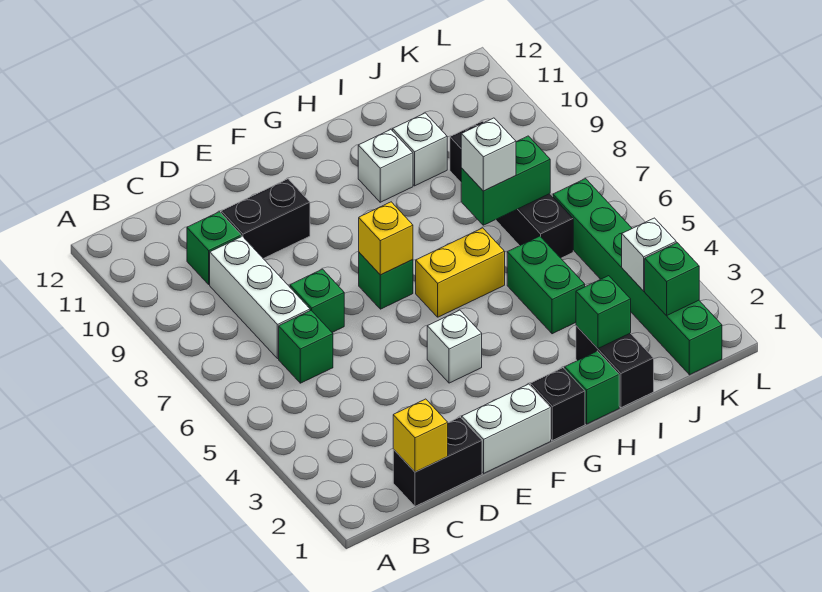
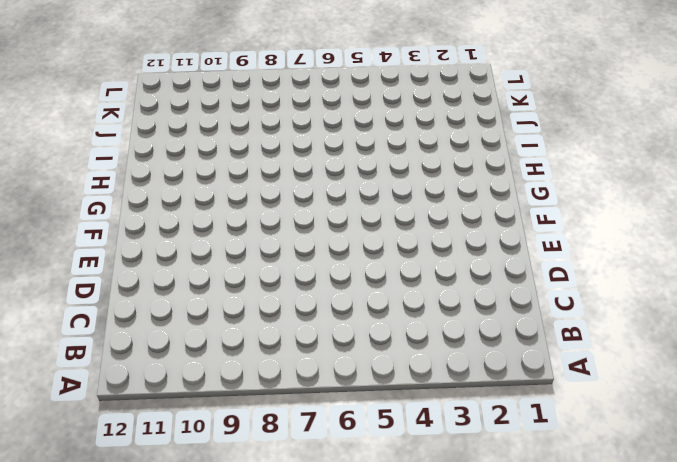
none -> black brick C1:D1 level 1
none -> green brick C6 level 1
none -> white brick C7:C9 level 1

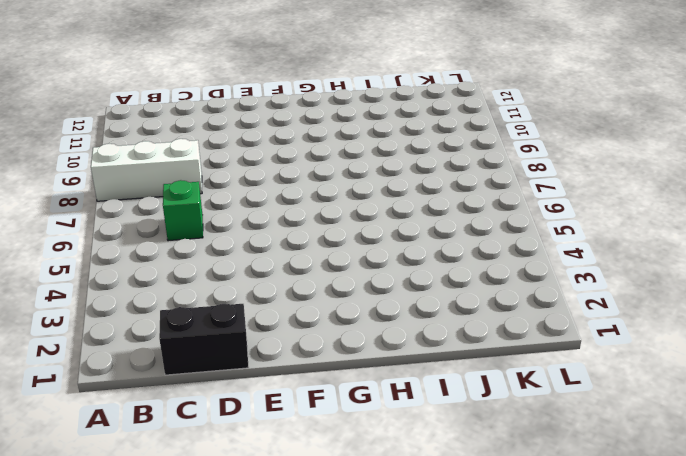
white brick A8:C8 level 1 -> white brick C7:C9 level 1
none -> green brick C10 level 1
none -> green brick D7 level 1
none -> black brick D10:E10 level 1

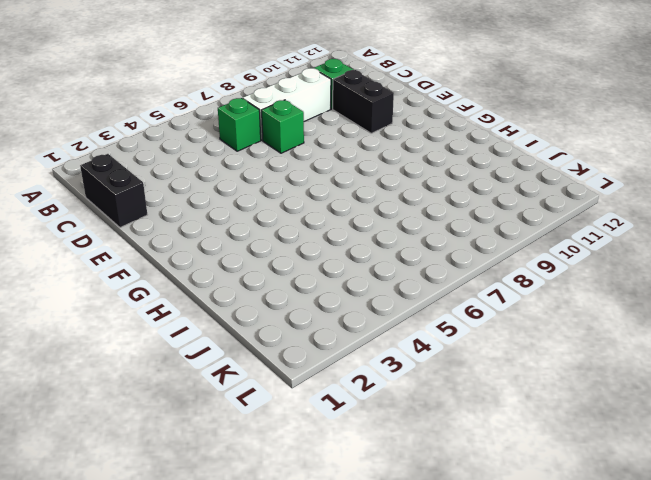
none -> white brick E1:F1 level 1
none -> white brick F4 level 1
none -> green brick F7 level 1

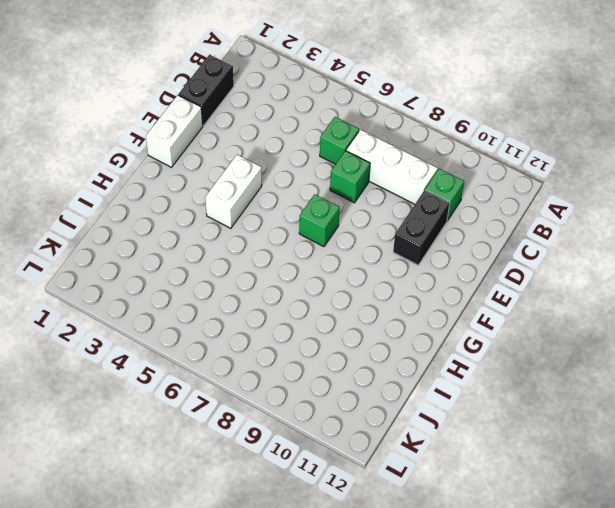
white brick F4:G4 level 1 -> white brick F4 level 1
none -> black brick G1 level 1
none -> yellow brick G6:H6 level 1
none -> green brick H1 level 1

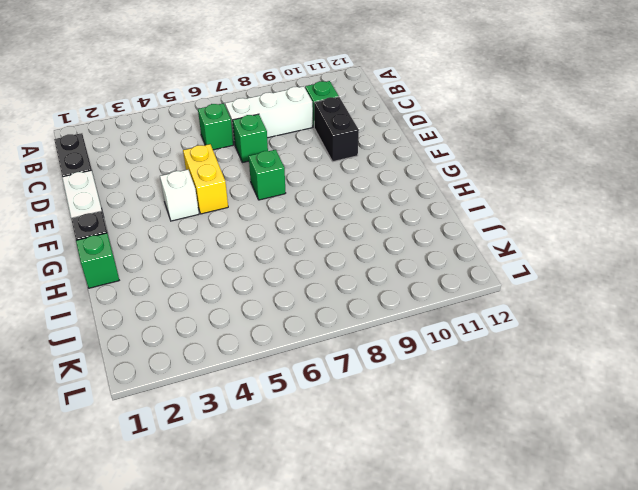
yellow brick E5:F5 level 1 -> yellow brick G6:H6 level 1
none -> white brick H10 level 1
none -> black brick I1:I2 level 1
none -> green brick I4:I5 level 1

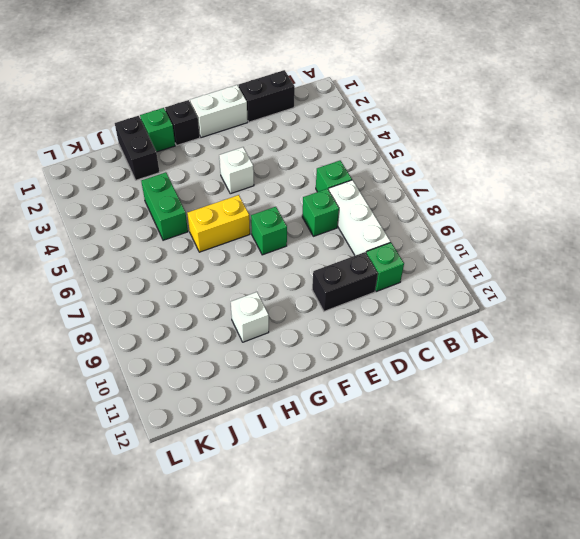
none -> white brick I10 level 1
none -> black brick J6:J9 level 1
none -> green brick K1:K6 level 1

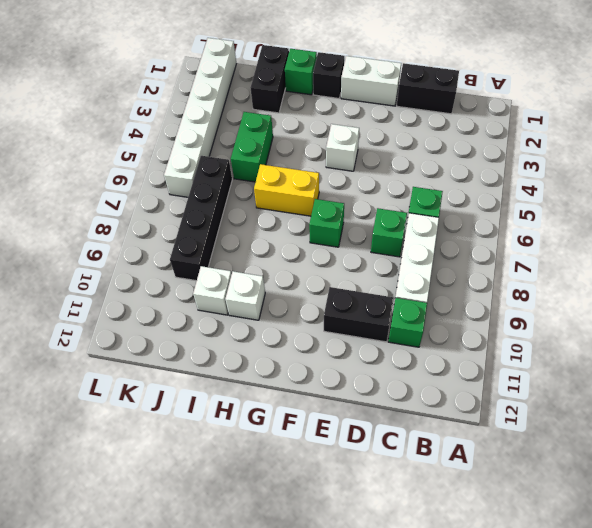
white brick K1:K6 level 1 -> green brick K1:K6 level 1
none -> yellow brick C1 level 2
none -> yellow brick F7 level 2
none -> green brick I2 level 2

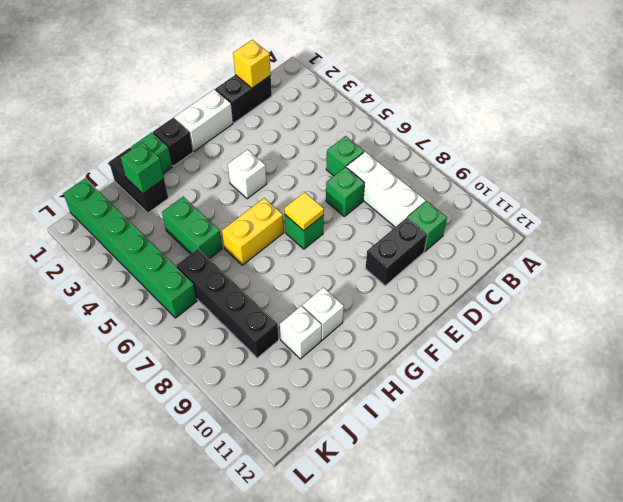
yellow tile F7 level 2 -> yellow brick F7 level 2
none -> green brick I7:J7 level 2
none -> green brick K2 level 2
none -> white brick K3 level 2

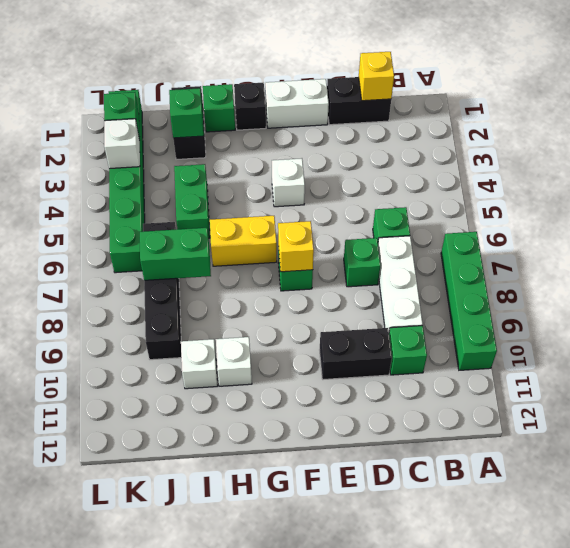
green brick A7:A10 level 1 -> none
none -> white brick I7 level 3

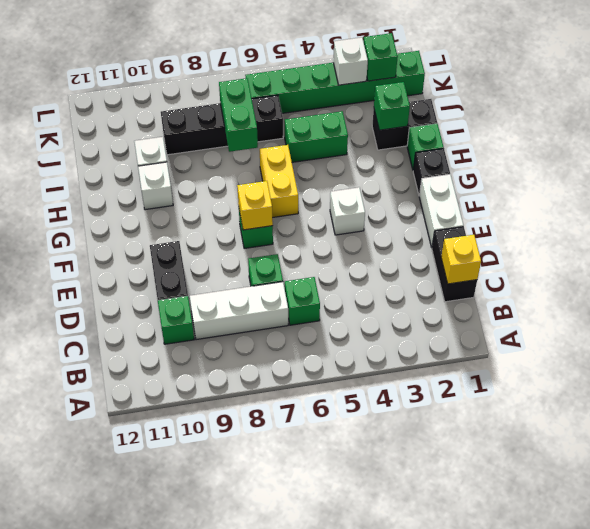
none -> white brick I7 level 3

